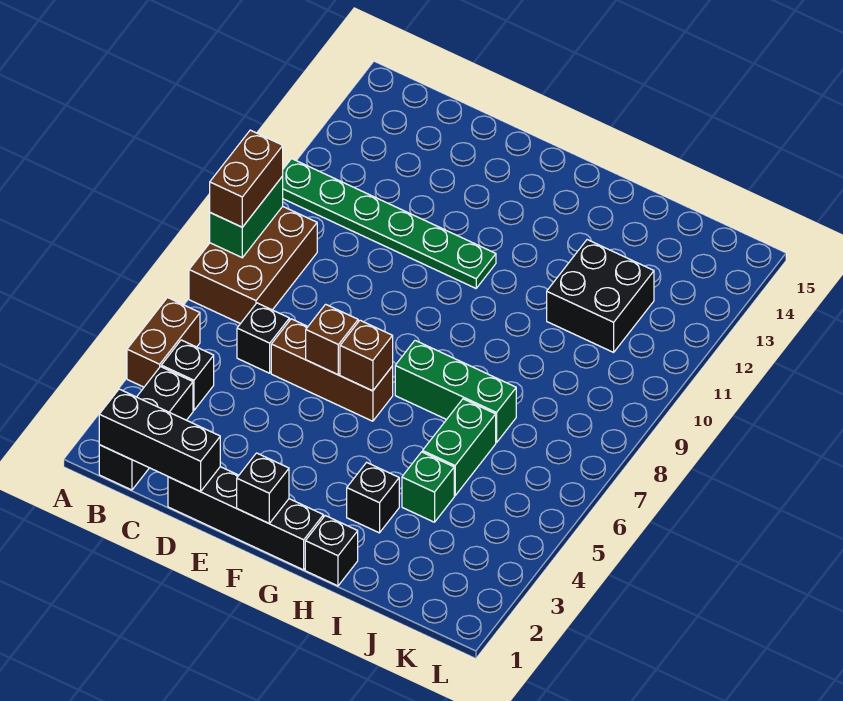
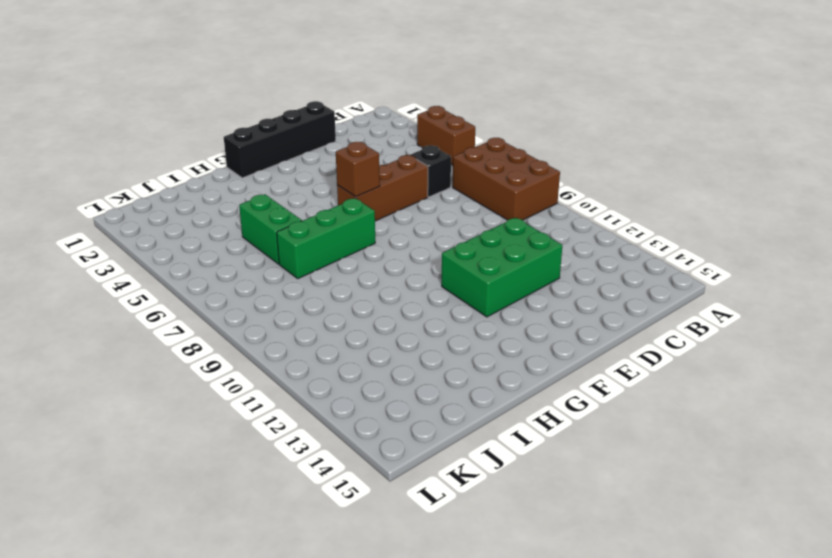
green brick D11:F12 level 1 -> green plate A11:F11 level 1
none -> black brick B1:B3 level 1
none -> black brick B4 level 1
none -> black brick H1 level 1

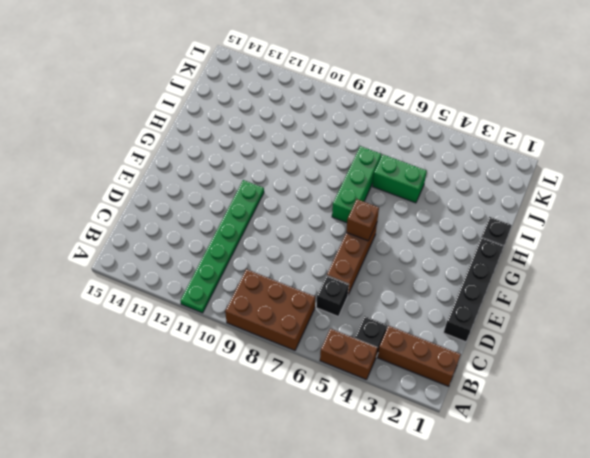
brown brick B1:B3 level 1 -> black brick B1:B3 level 1
none -> black brick H3 level 1
none -> green brick I4 level 1
none -> black brick I11:J12 level 1

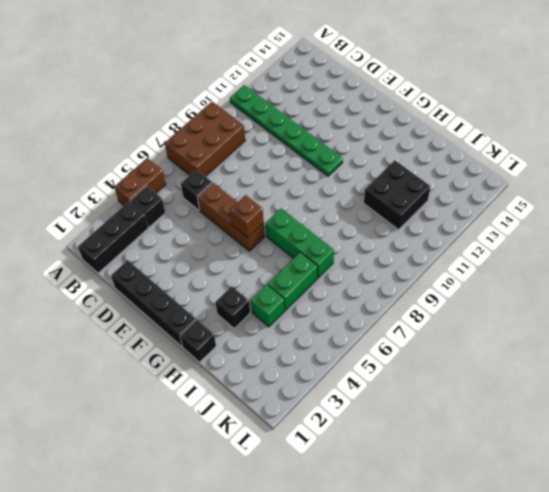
none -> green brick A8:A9 level 2
none -> black brick B1:D1 level 2
none -> brown brick E6 level 2

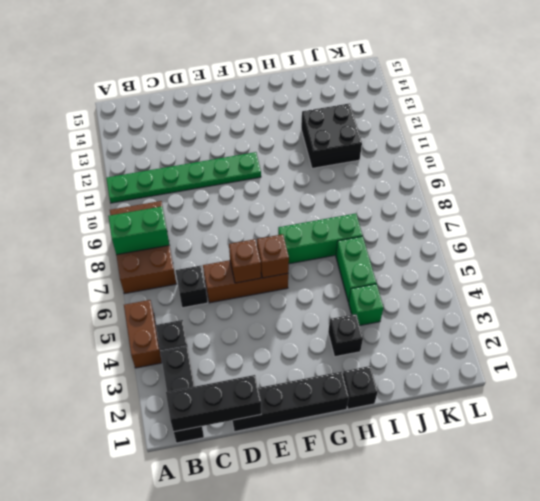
green brick A8:B8 level 2 -> green brick A8:A9 level 2
none -> black brick F1 level 2
none -> brown brick A8:A9 level 3

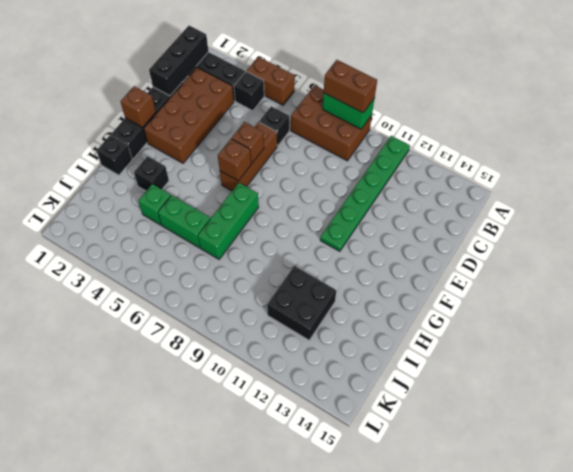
brown brick C2:F3 level 1 -> none
brown brick F1 level 2 -> black brick F1 level 2

